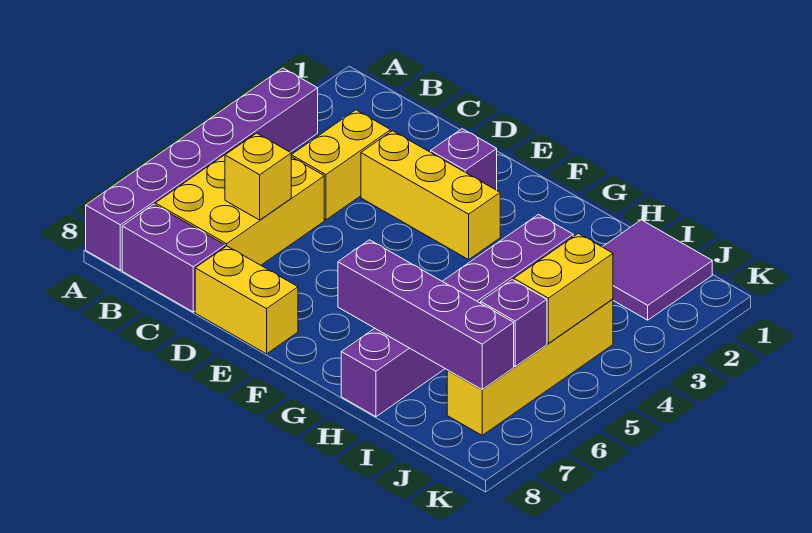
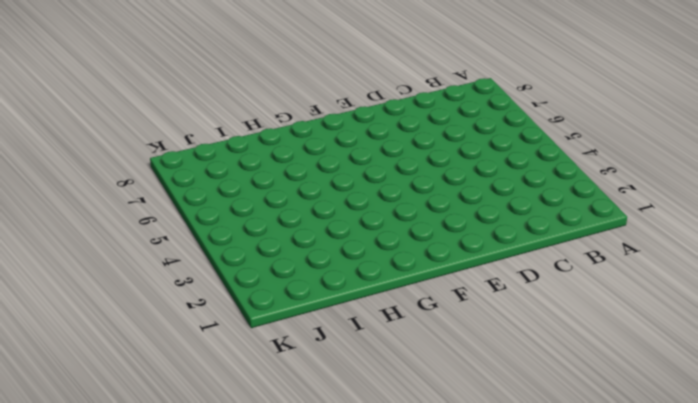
none -> purple brick A3:A8 level 1
none -> yellow brick B5:C7 level 1
none -> purple brick B8:C8 level 1

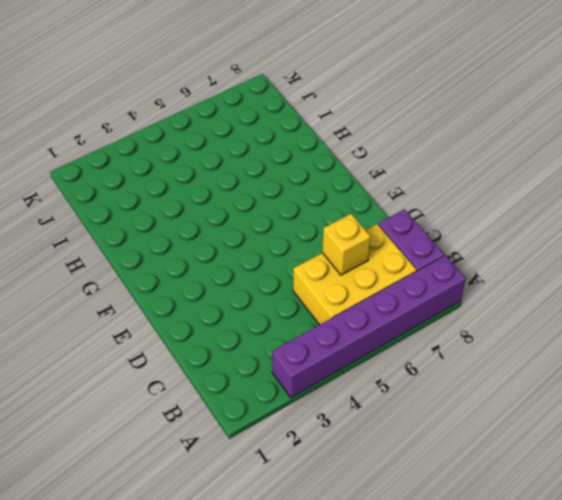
none -> yellow brick C3:C4 level 1
none -> yellow brick D3:F3 level 1
none -> yellow brick D8:E8 level 1

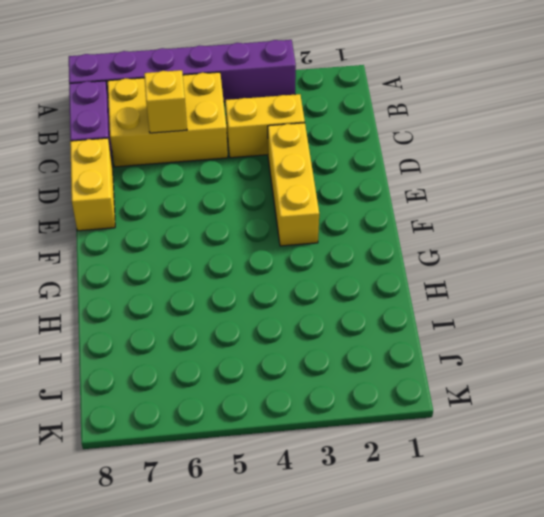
none -> purple brick E2 level 1
none -> purple brick H3:H8 level 1
none -> purple tile I1:J2 level 1

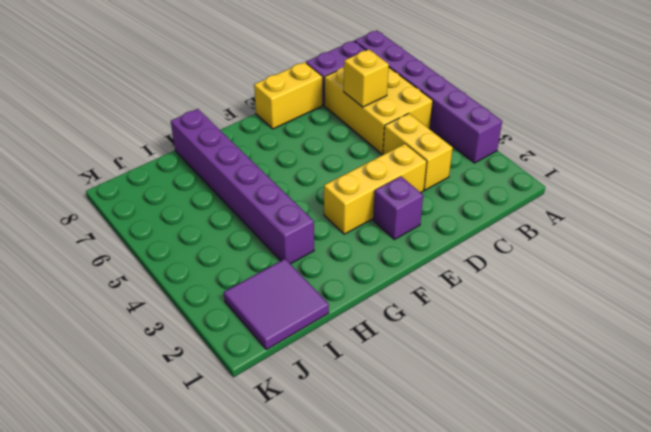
none -> yellow brick J4:J7 level 1
none -> purple brick G7:J7 level 2
none -> yellow brick J4:J5 level 2

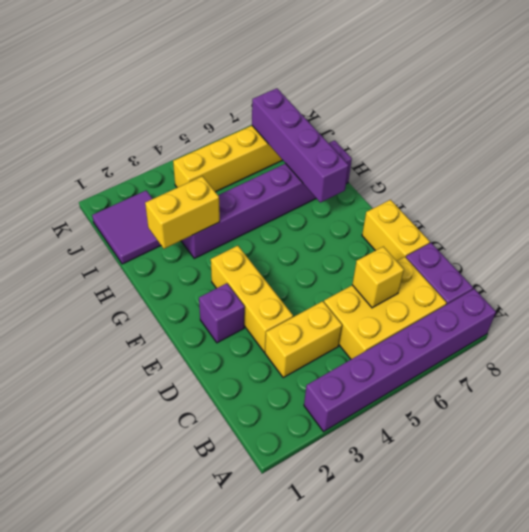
yellow brick H2:H3 level 2 -> yellow brick J4:J5 level 2
none -> purple brick J6 level 2

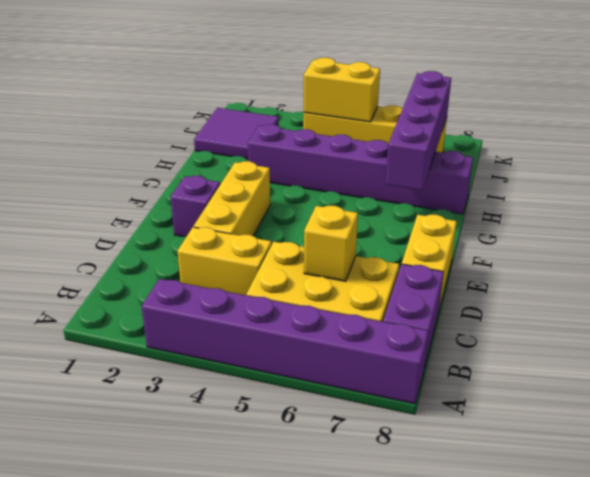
none -> purple brick J6 level 2

